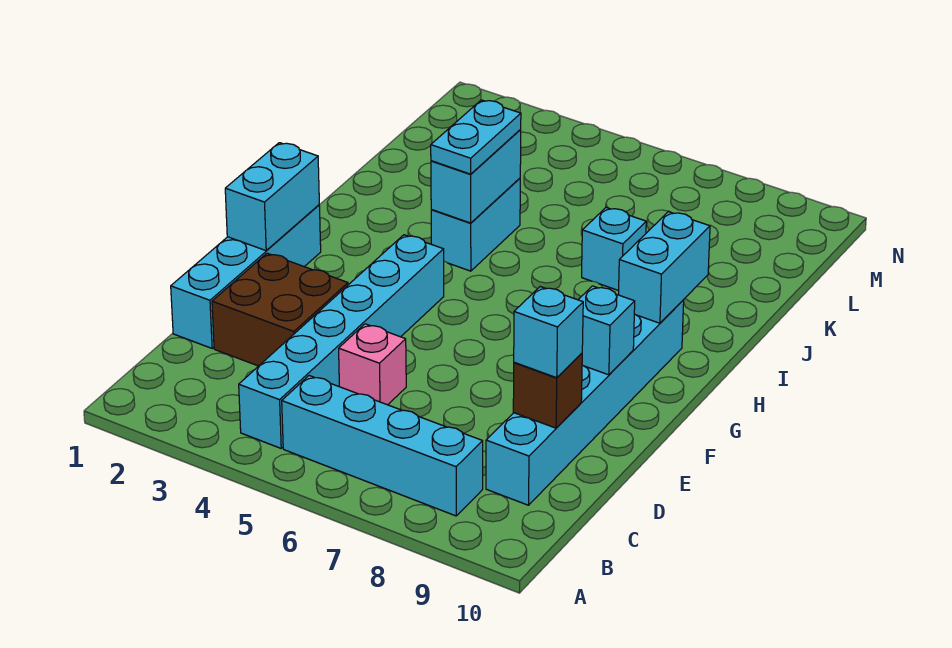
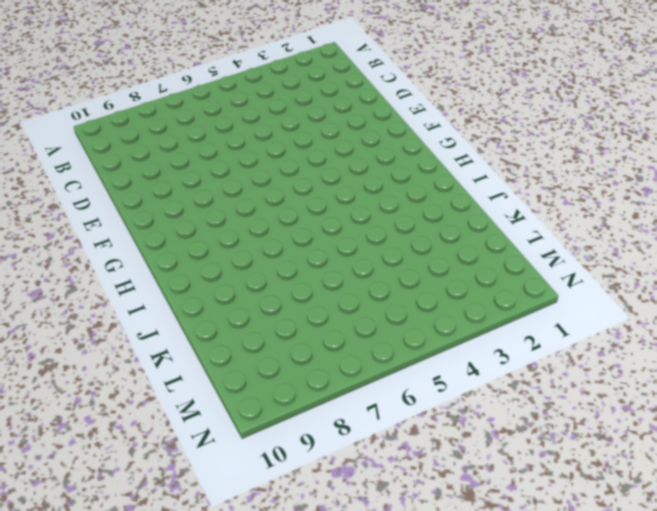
none -> cyan brick B4:G4 level 1
none -> cyan brick B5:B8 level 1
none -> cyan brick C9:H9 level 1

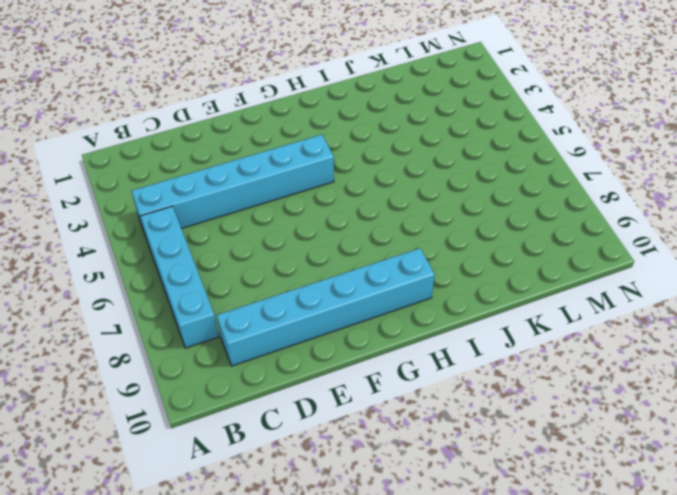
none -> cyan brick D1:G1 level 1
none -> brown brick D2:E3 level 1
none -> pink brick D5 level 1

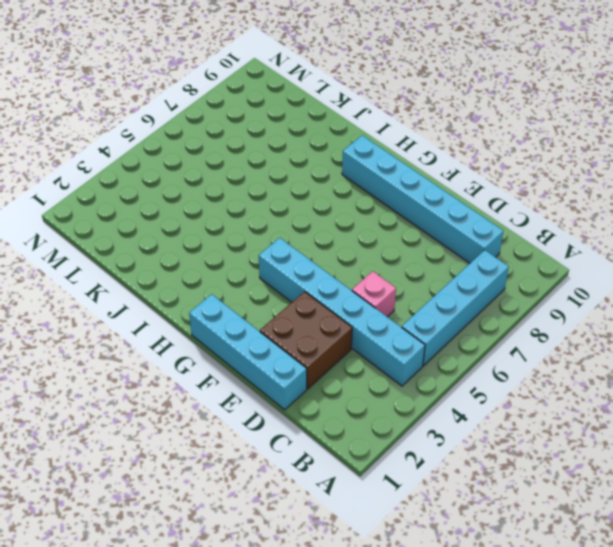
none -> cyan brick I4:J4 level 1
none -> cyan brick J7 level 1
none -> brown brick D9 level 2

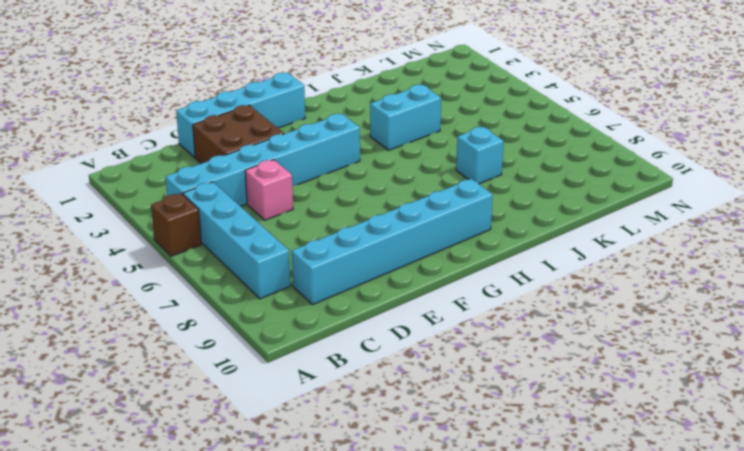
brown brick A5 level 1 -> brown brick D9 level 2
none -> cyan brick F1:G1 level 2
none -> cyan brick F9 level 2
none -> cyan brick H9:I9 level 2

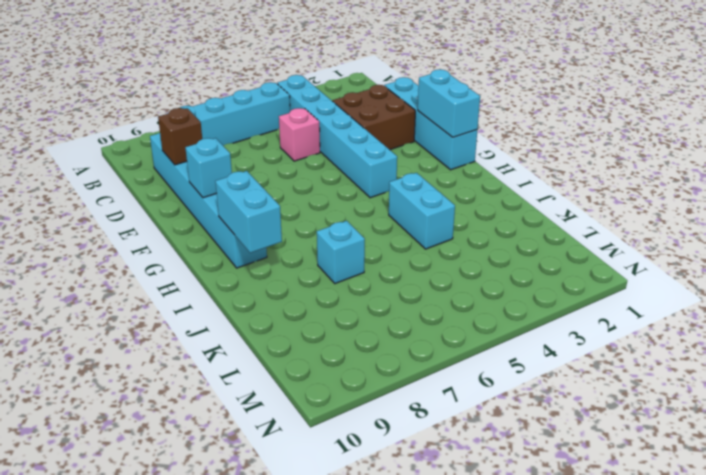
none -> cyan brick I4:J4 level 2
none -> cyan brick D9 level 3
none -> cyan plate I4:J4 level 3

